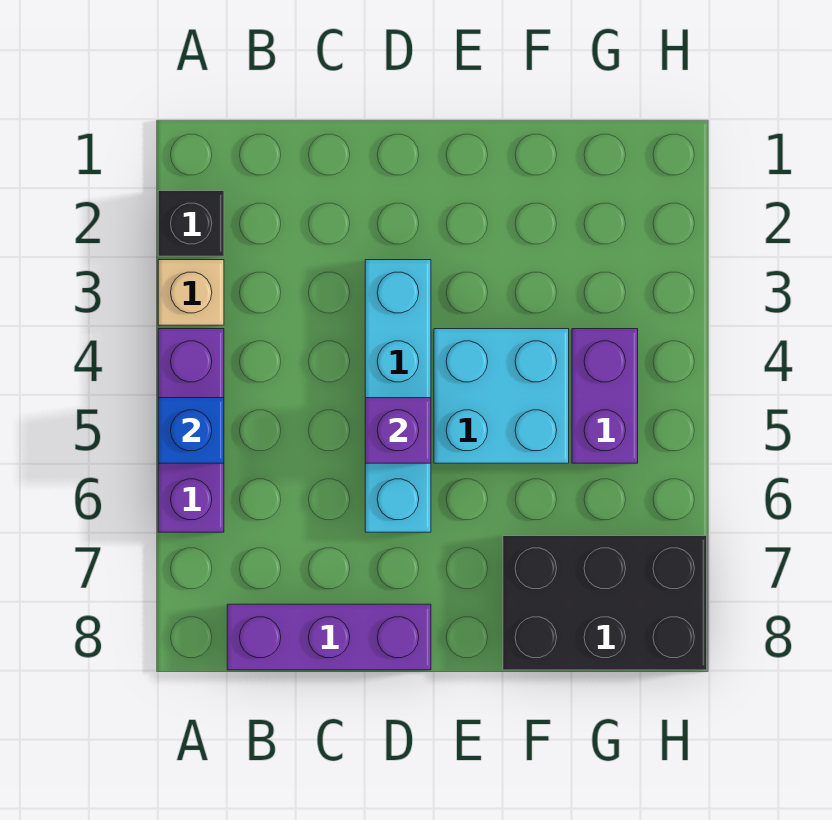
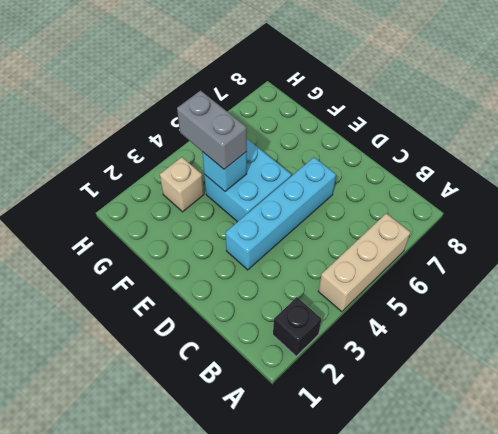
tan brick A4:A6 level 1 -> purple brick A4:A6 level 1
cyan brick F4 level 2 -> none
grey brick F4:G4 level 3 -> none
tan brick G3 level 1 -> tan brick A3 level 1
none -> purple brick B8:D8 level 1
none -> black brick F7:H8 level 1

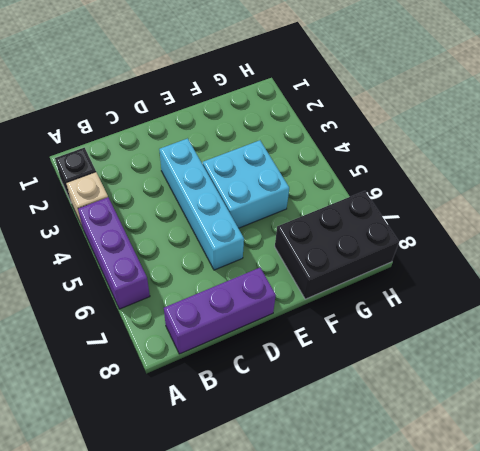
none -> purple brick G4:G5 level 1
none -> blue brick A5 level 2

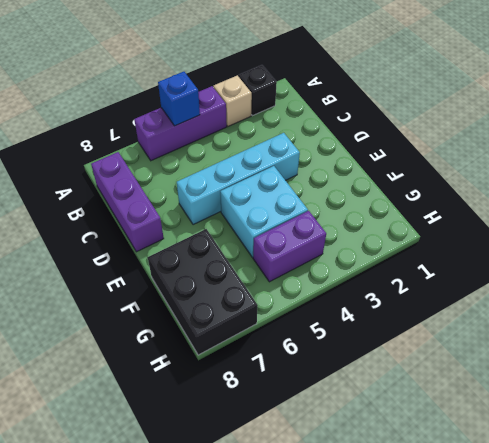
none -> purple brick D5 level 2

